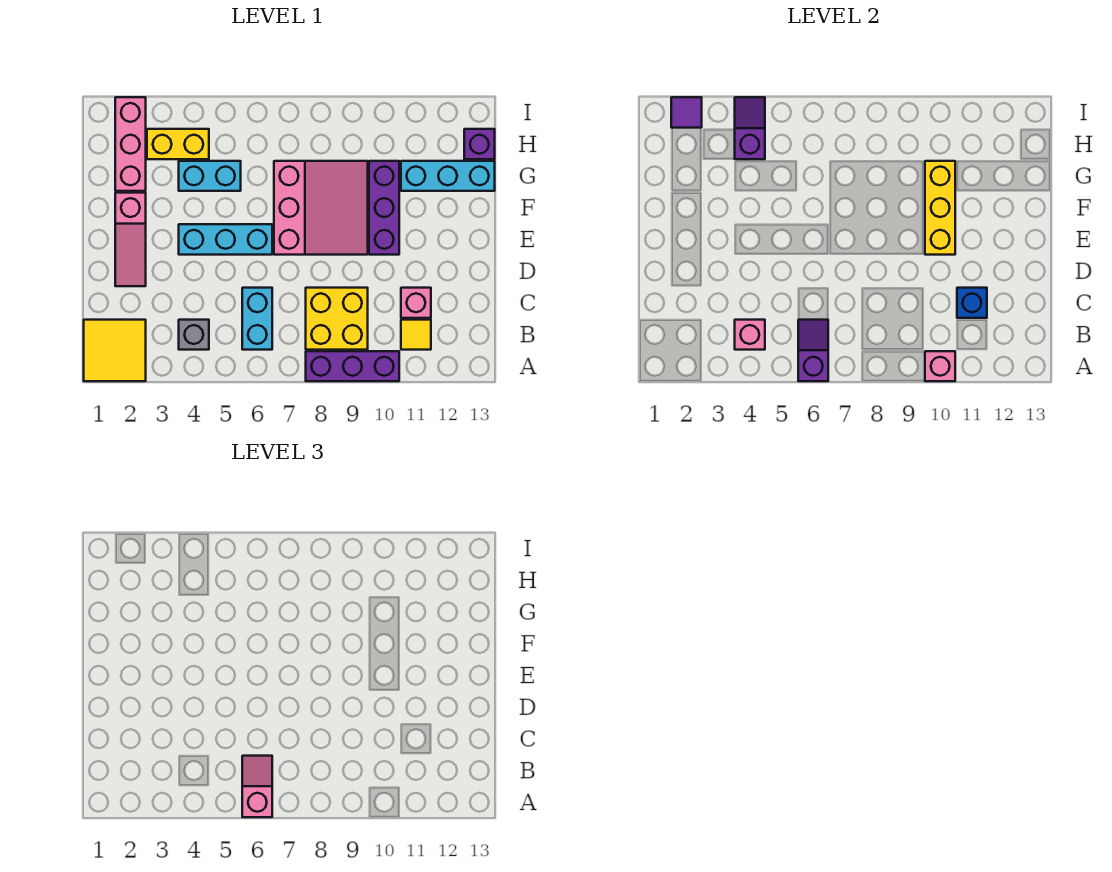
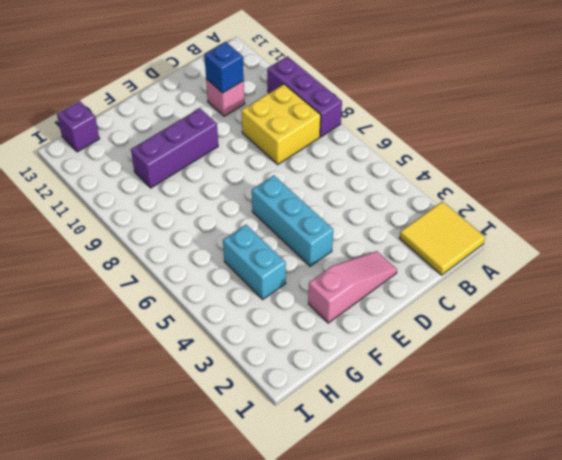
none -> grey brick B4 level 1
none -> cyan brick B6:C6 level 1
none -> yellow tile B11 level 1

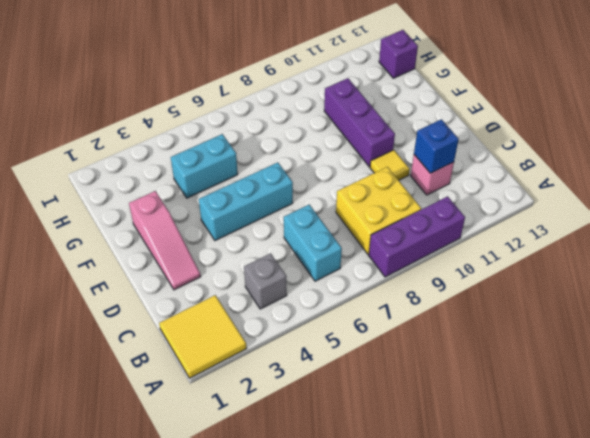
yellow tile D10 level 1 -> yellow tile B11 level 1
none -> pink slope E7:G9 level 1 top 7
none -> pink brick G2:I2 level 1
none -> cyan brick G11:G13 level 1

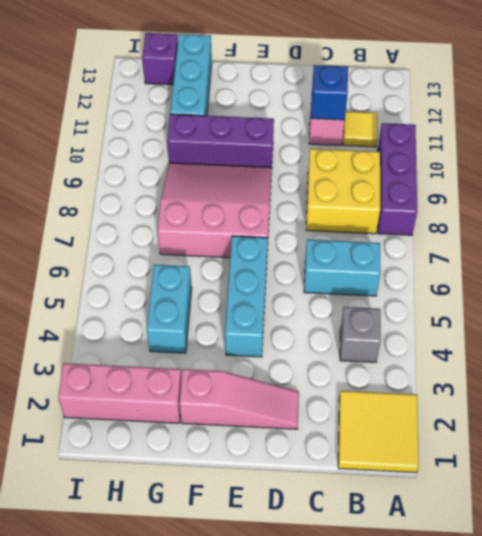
none -> yellow brick H3:H4 level 1
none -> purple slope A6:B6 level 2 top A
none -> pink brick A10 level 2

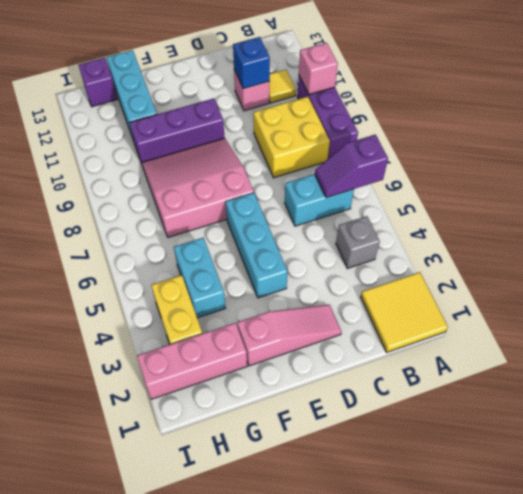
none -> pink brick B4 level 2
none -> yellow brick E10:G10 level 2
none -> purple slope H4:I4 level 2 top H

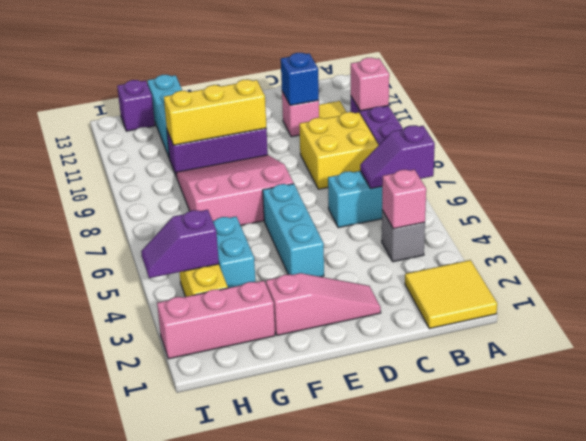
none -> purple tile I2 level 2
none -> pink slope A6:B6 level 3 top A

